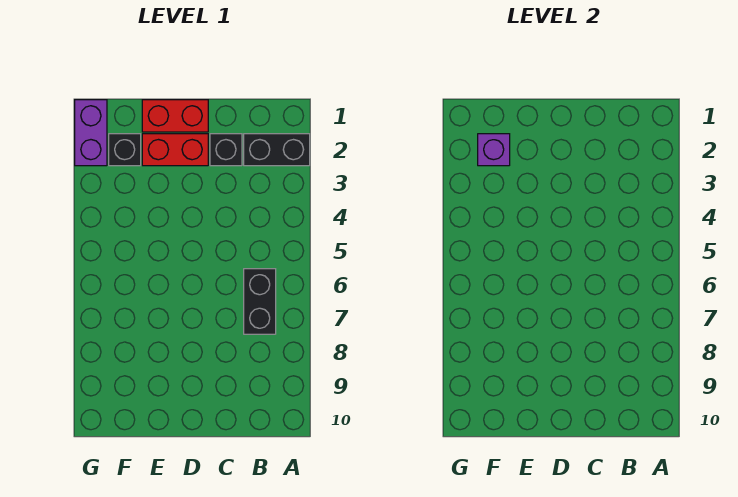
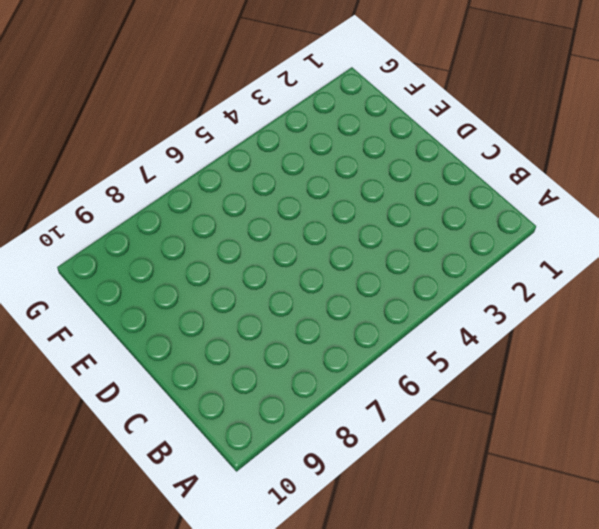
none -> black brick A2:B2 level 1
none -> black brick B6:B7 level 1

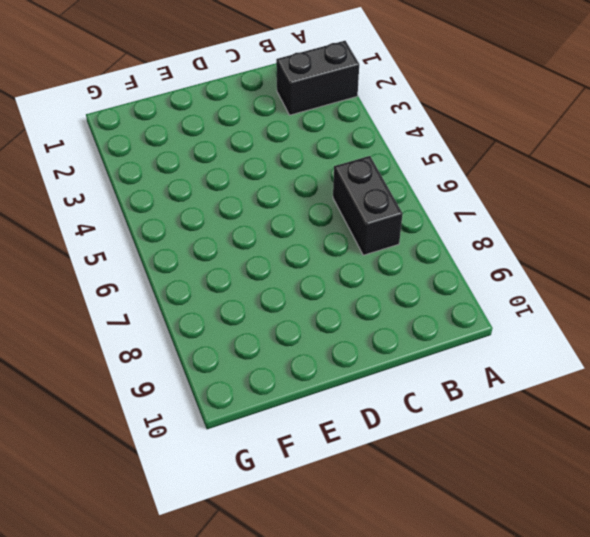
none -> black brick C2 level 1
none -> red brick D1:E1 level 1

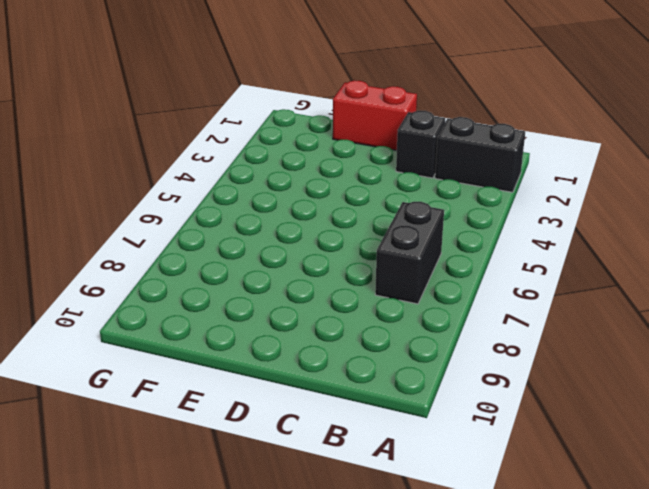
none -> red brick D2:E2 level 1
none -> black brick F2 level 1

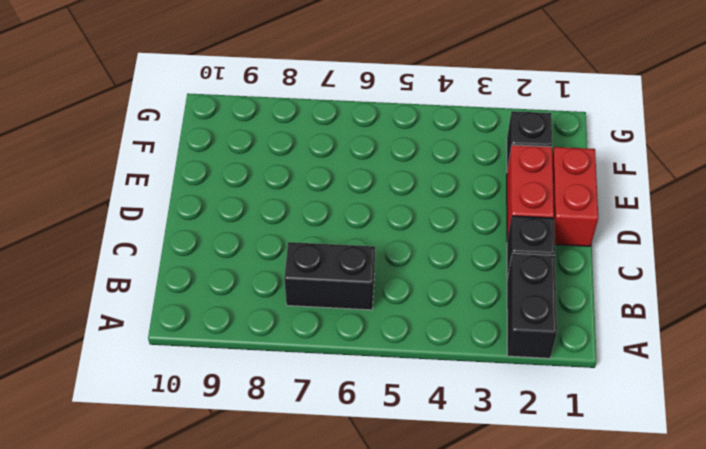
none -> purple brick G1:G2 level 1
none -> purple brick F2 level 2

